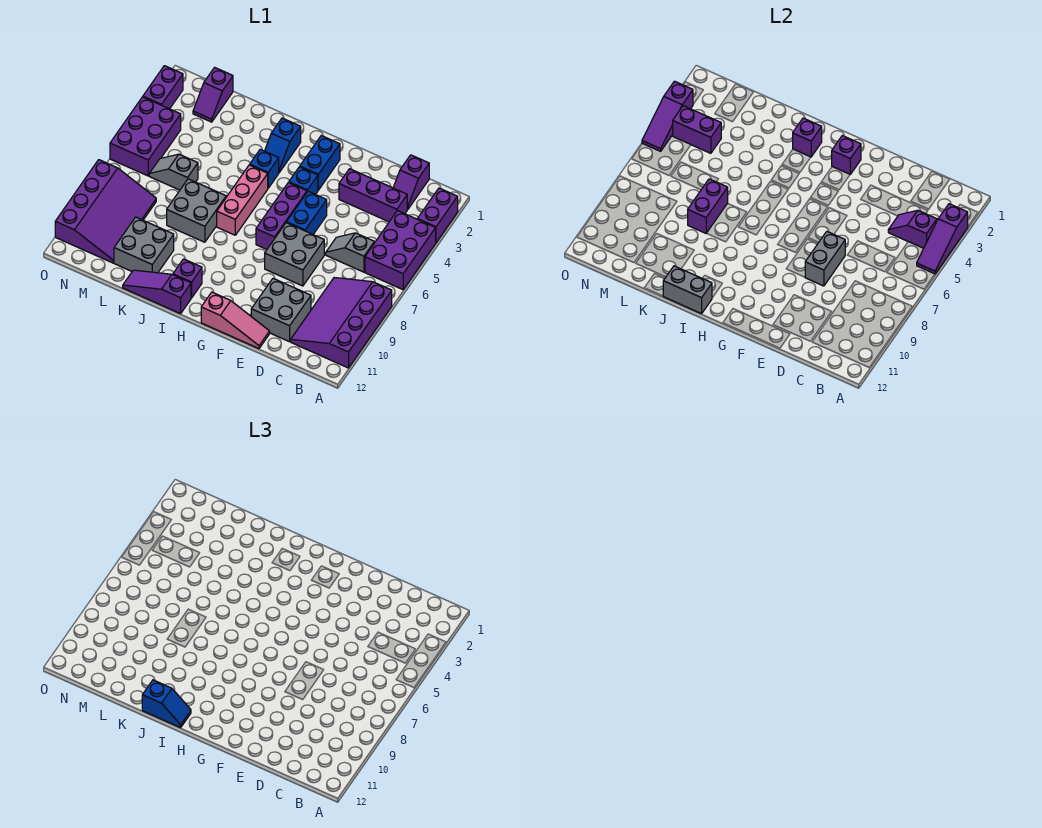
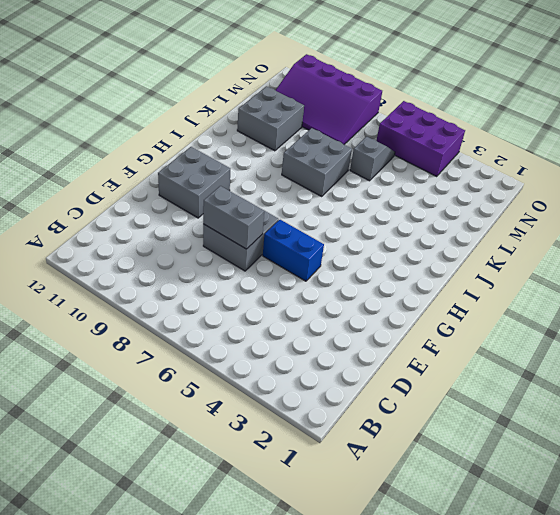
grey brick F10:G11 level 1 -> grey brick D10:E11 level 1
none -> purple brick A2:A3 level 1
none -> purple brick A4:B6 level 1
none -> purple slope A8:C11 level 1 top A
none -> purple slope C1:C2 level 1 top 1

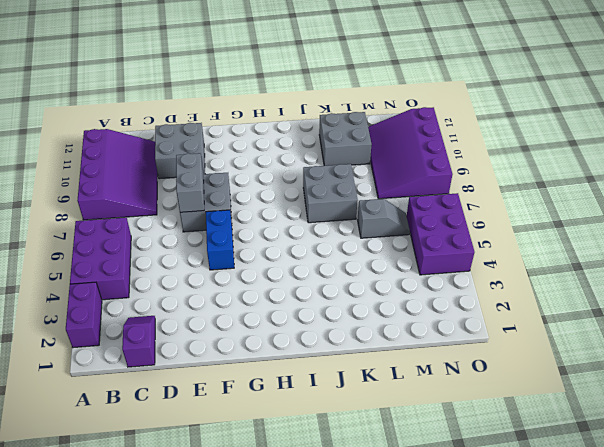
none -> purple brick C3:E3 level 1
none -> grey slope C6:D6 level 1 top C
none -> pink slope E12:G12 level 1 top G
none -> blue brick G2:G3 level 1

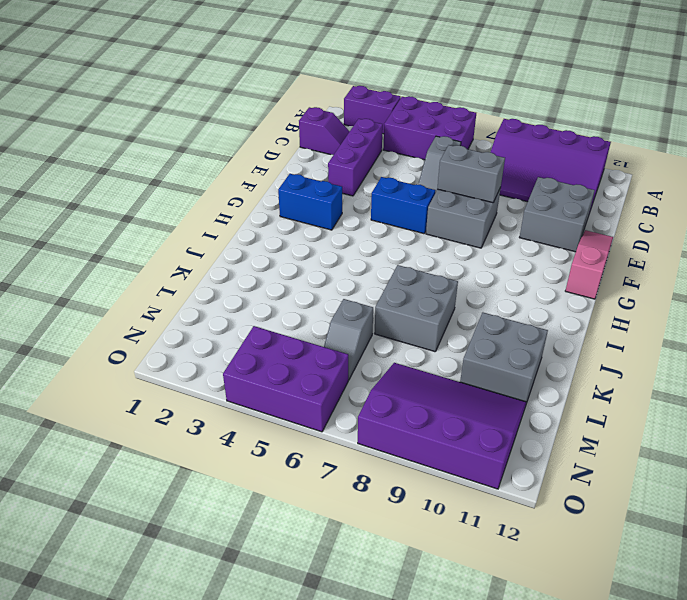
none -> blue brick G4 level 1
none -> purple brick G5:G7 level 1
none -> blue slope I2:I3 level 1 top 2
none -> blue brick I4 level 1

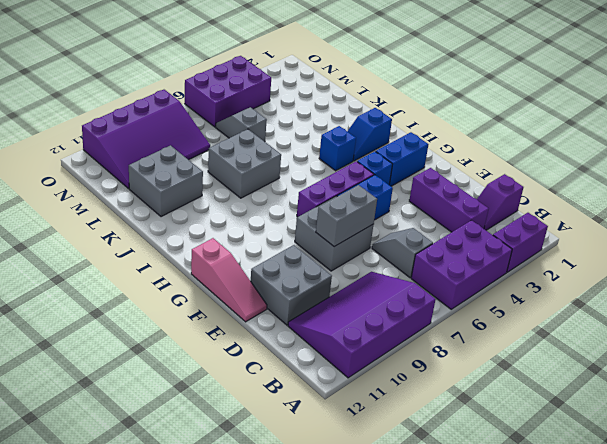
none -> pink brick I5:I7 level 1
none -> purple brick I11 level 1
none -> purple slope I12:K12 level 1 top I
none -> purple slope M1:M2 level 1 top 1

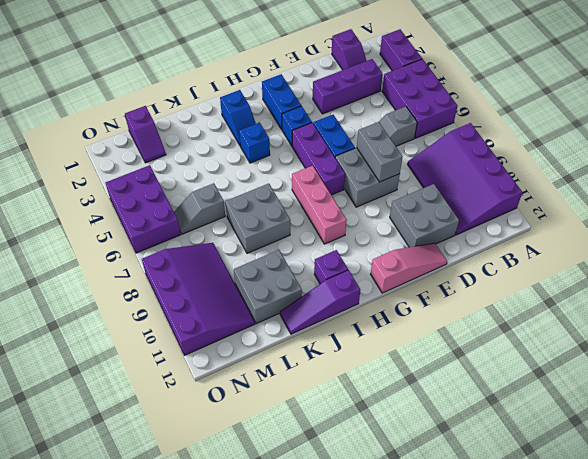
pink brick H7:H9 level 1 -> pink brick I5:I7 level 1
none -> purple brick O2:O3 level 1
none -> purple slope A3:A5 level 2 top 3
none -> purple slope B4:C4 level 2 top B
none -> purple brick G2 level 2

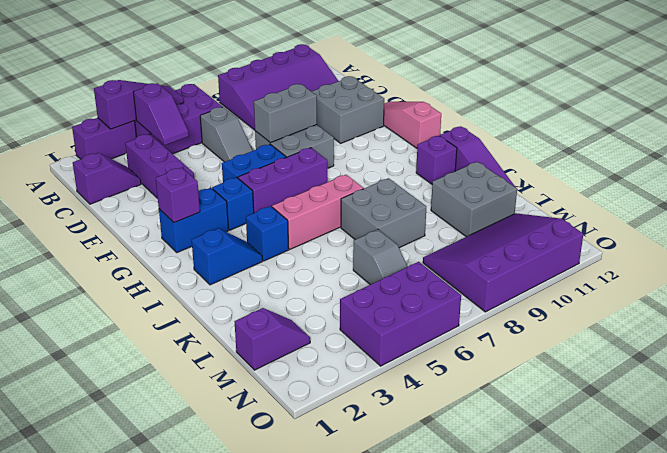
none -> purple brick O2:O3 level 1
none -> purple brick I2 level 2
none -> grey brick I12:J12 level 2
none -> purple brick K7:K8 level 2

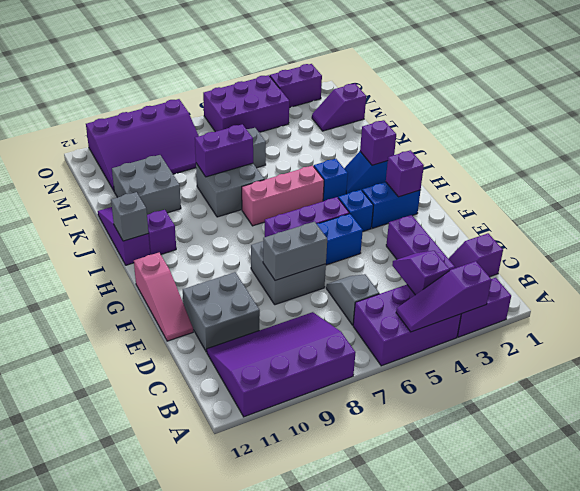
grey brick I12 level 2 -> grey brick I12:J12 level 2
none -> purple brick M4:N4 level 2
none -> purple slope O3:O5 level 2 top 3
none -> blue slope I12:J12 level 3 top J

